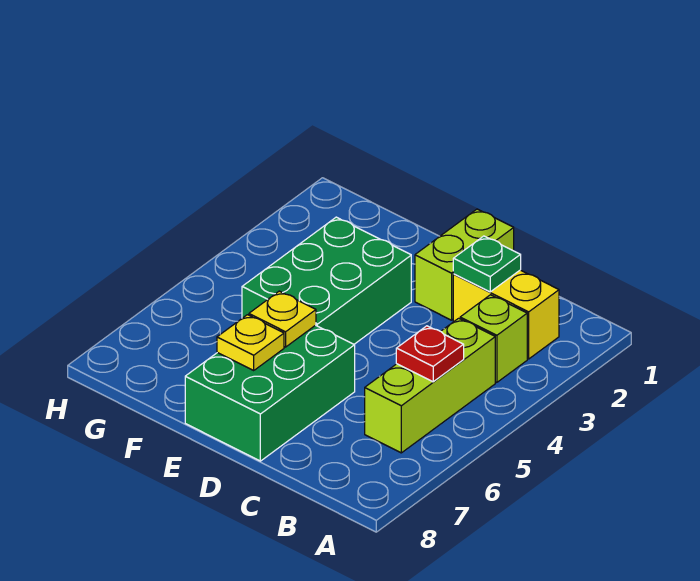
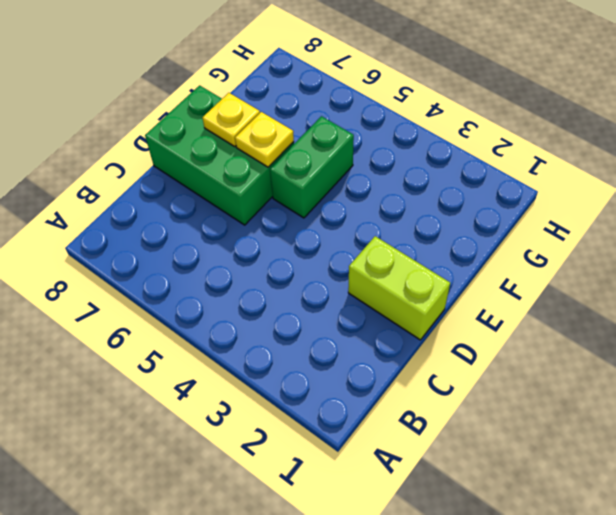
green brick E5:F5 level 1 -> green brick E3:F5 level 1
none -> yellow brick B2:C2 level 1
none -> lime brick B3 level 1

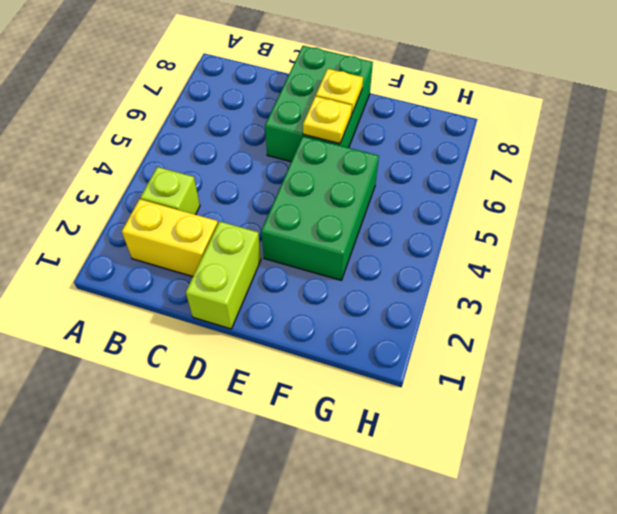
none -> lime brick B4:B6 level 1
none -> red plate B5 level 2

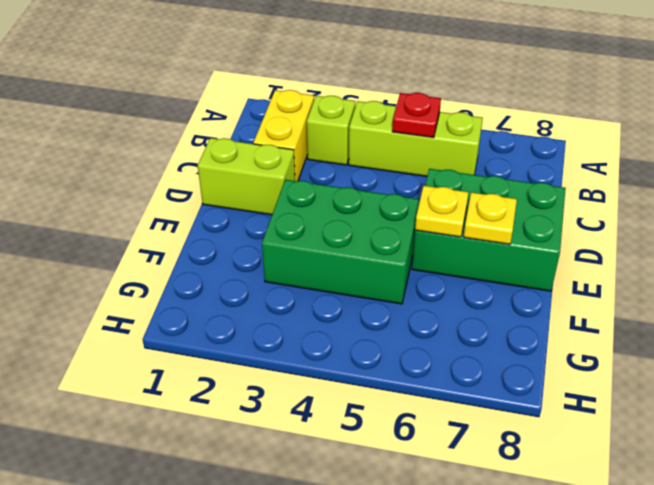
none -> green plate C2 level 2

